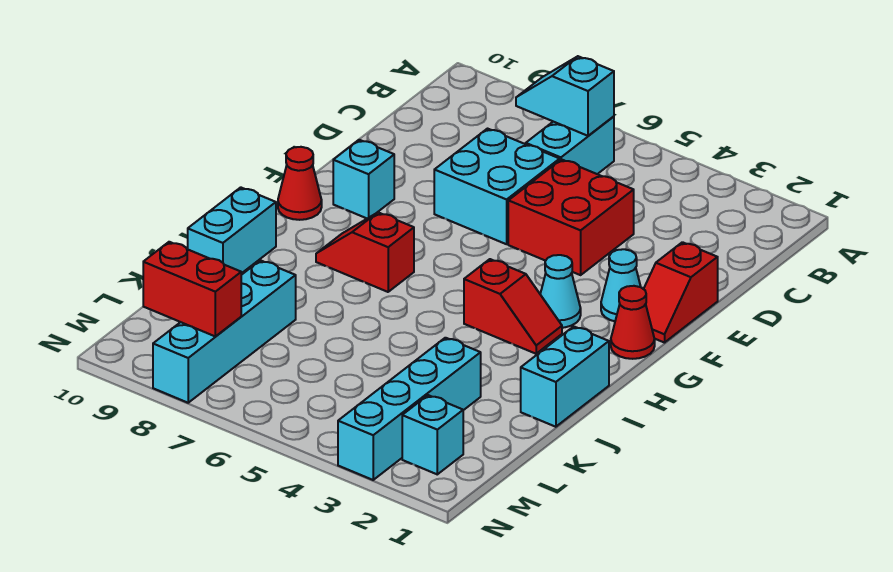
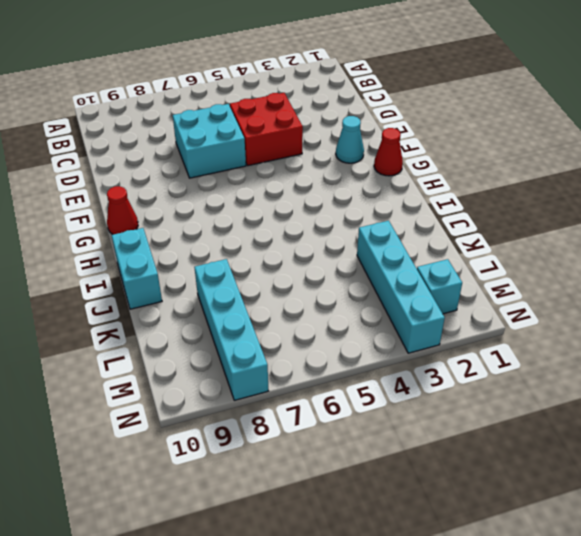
none -> cyan brick B6:C6 level 1
none -> red slope E1:F1 level 1 top E
none -> cyan brick F9 level 1

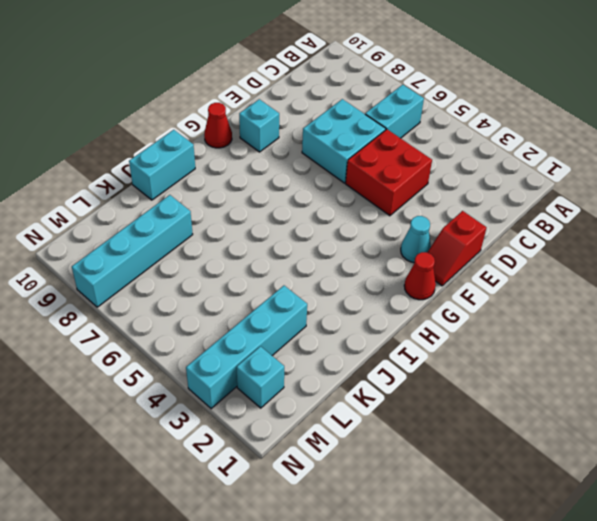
none -> cyan cone G3 level 1
none -> red slope H3:H4 level 1 top 4
none -> red slope H7:H8 level 1 top 7

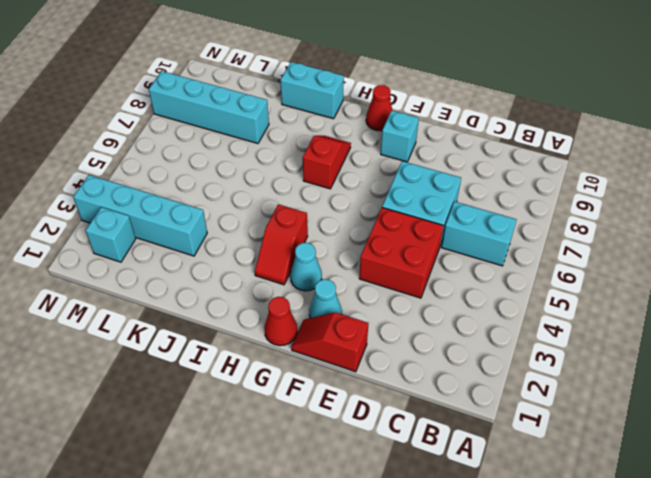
none -> cyan brick I1:J1 level 1
none -> cyan slope B6:B7 level 2 top 6
none -> red brick M8:M9 level 2

